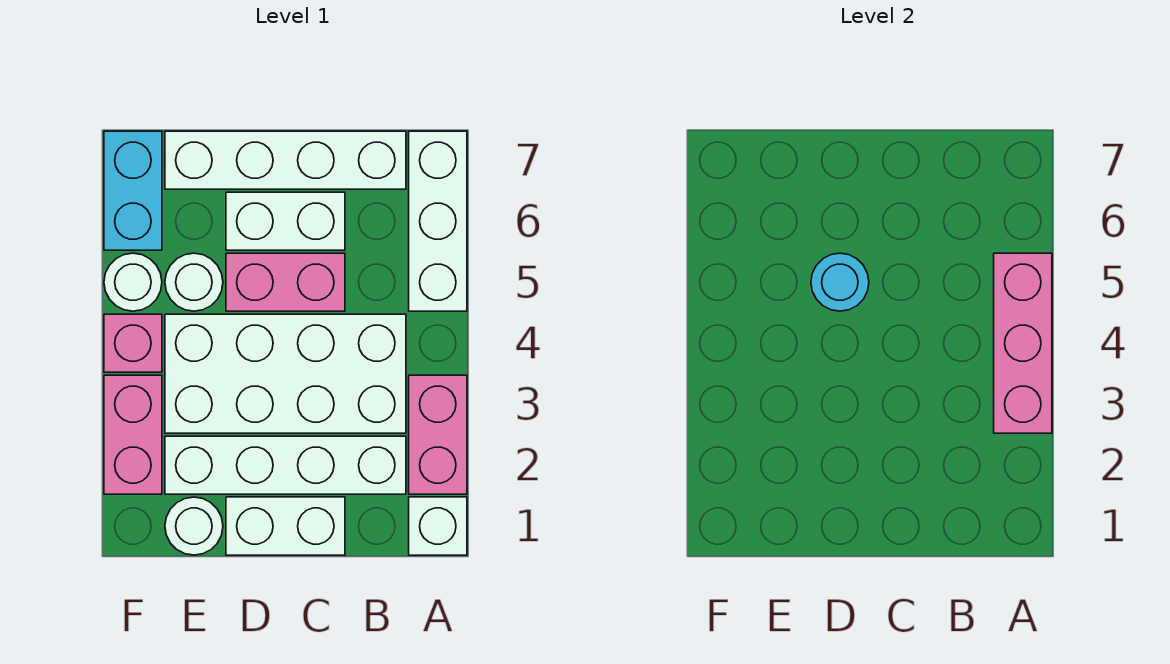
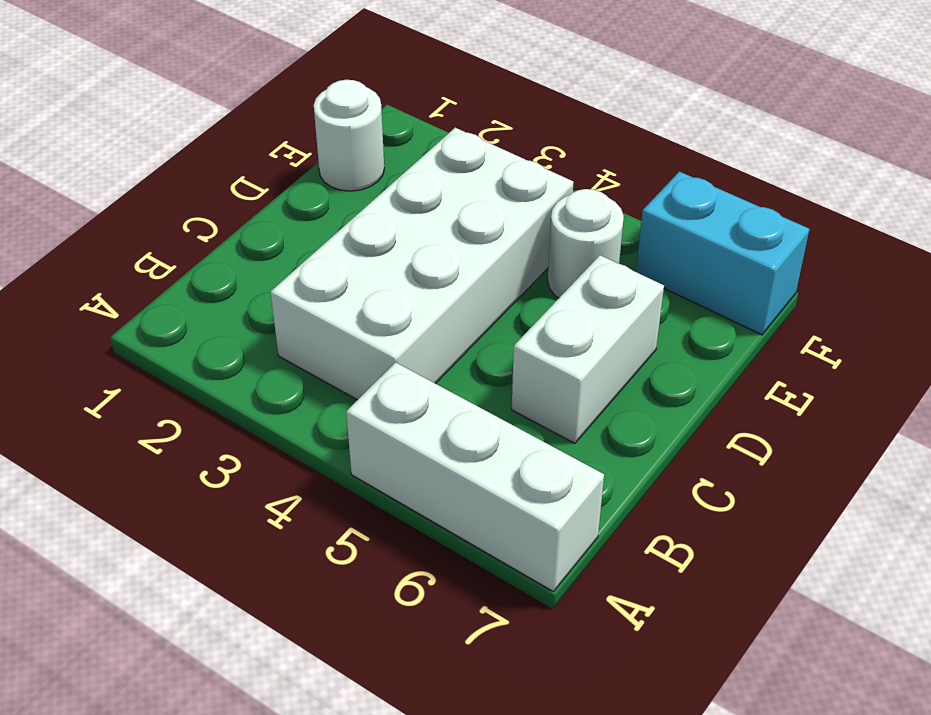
none -> white brick A1 level 1
none -> pink brick A2:A3 level 1
none -> white brick B2:E2 level 1

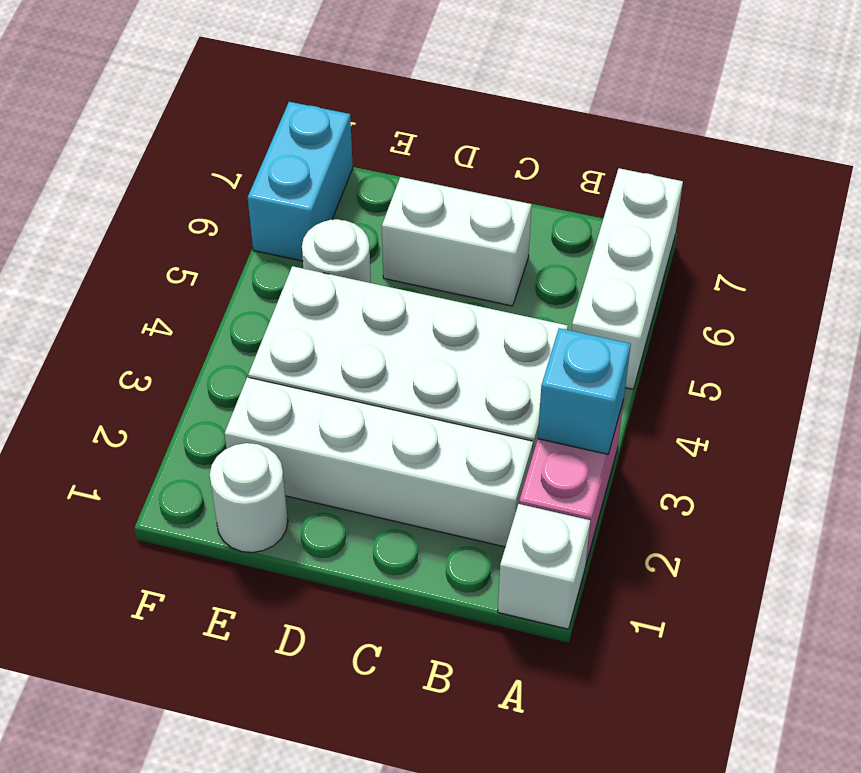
cyan brick A3 level 2 -> pink brick A3:A5 level 2
none -> white brick B7:E7 level 1
none -> white brick C1:D1 level 1
none -> pink brick C5:D5 level 1

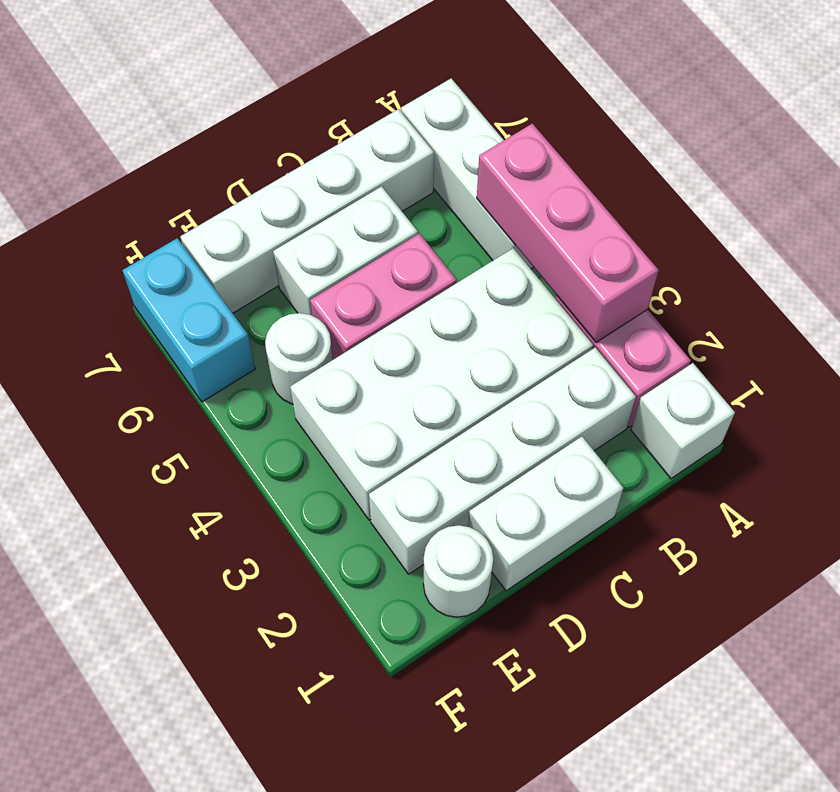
none -> pink brick F2:F3 level 1
none -> pink brick F4 level 1
none -> white round brick F5 level 1

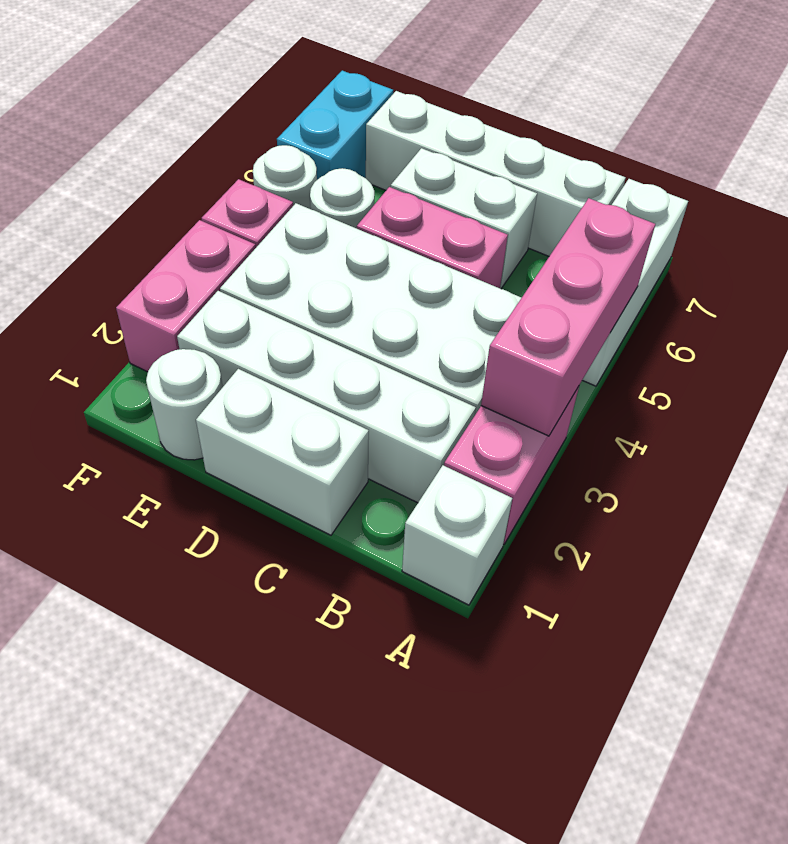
none -> cyan round brick D5 level 2

